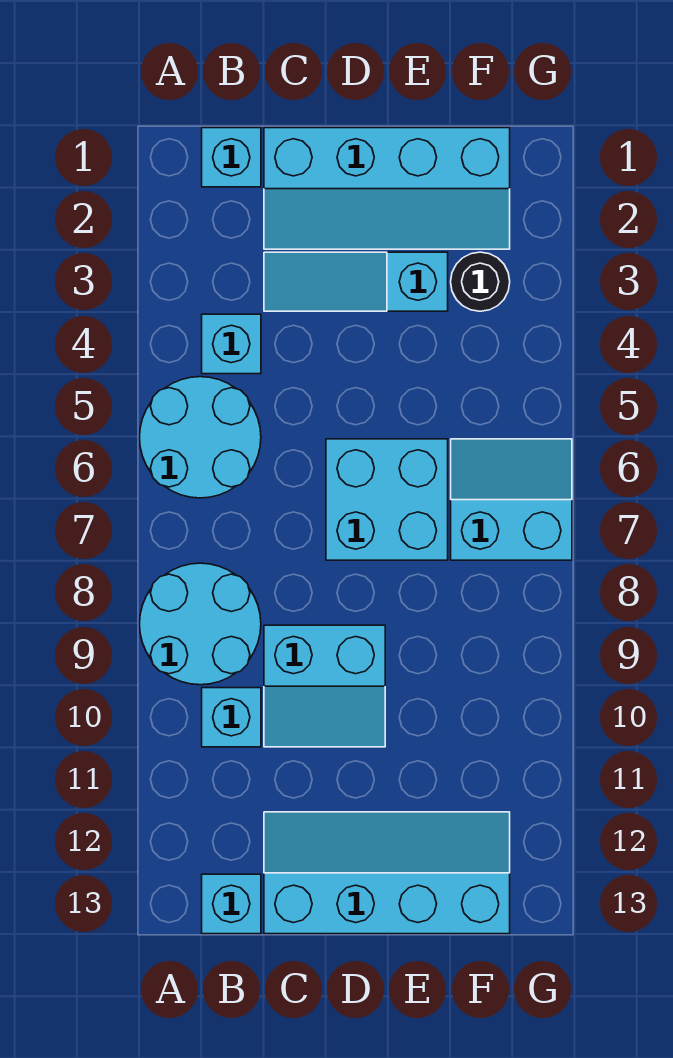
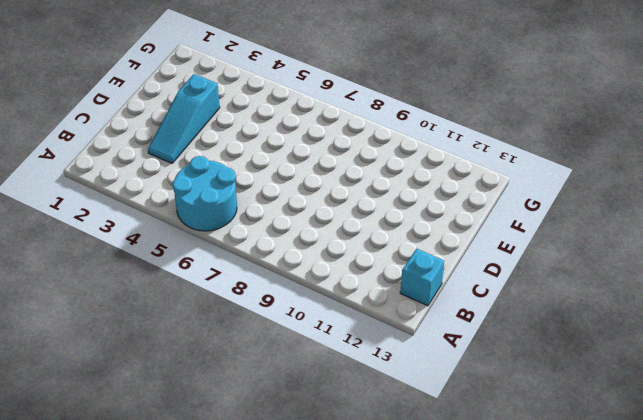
none -> cyan round brick A8:B9 level 1
none -> cyan brick B1 level 1
none -> cyan brick B4 level 1

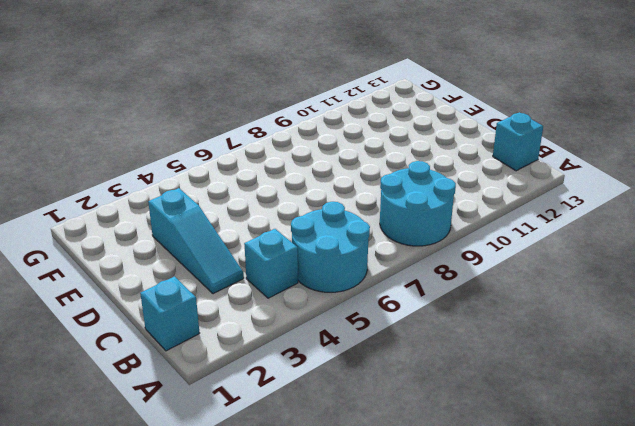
none -> cyan brick B10 level 1
none -> cyan slope C1:F2 level 1 top 1
none -> cyan slope C9:D10 level 1 top 9

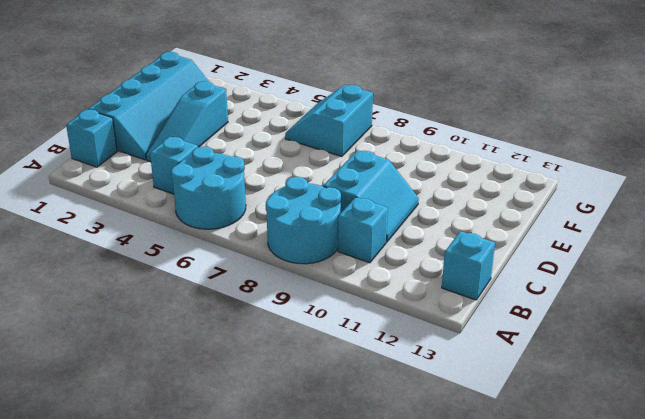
none -> cyan slope C12:F13 level 1 top 13
none -> cyan brick D6:E7 level 1
none -> black round brick F3 level 1

